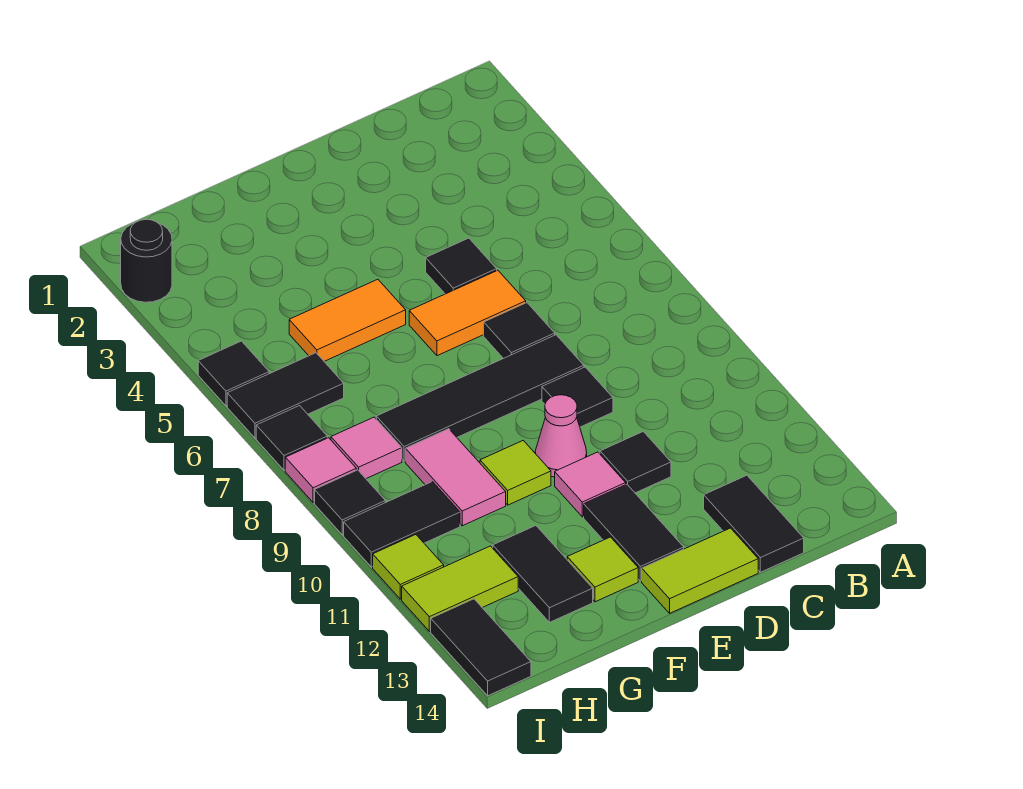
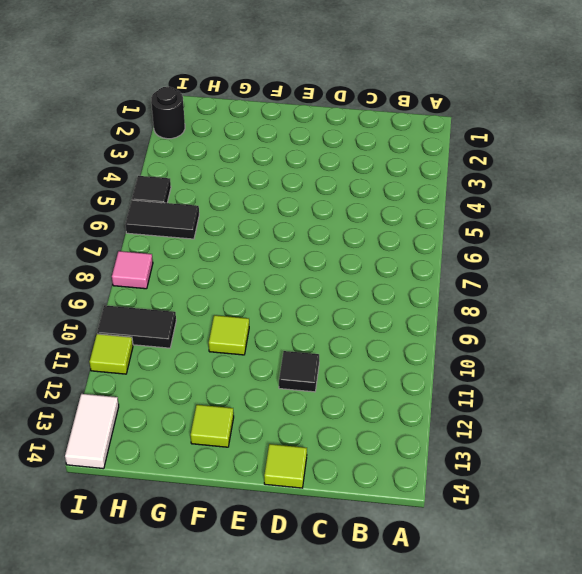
lime tile D14 level 1 -> lime tile D14:E14 level 1
white tile I13:I14 level 1 -> black tile I13:I14 level 1
none -> black tile C13:C14 level 1
none -> black tile D5 level 1
none -> orange tile D6:E6 level 1

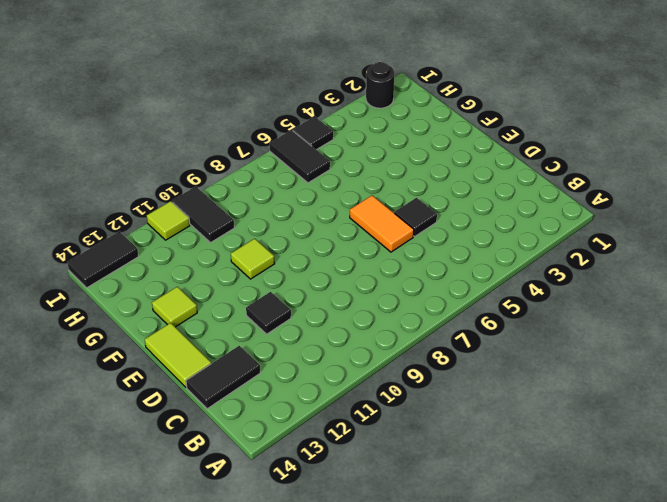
none -> black tile D7 level 1
none -> black tile D8:G8 level 1
none -> black tile D9 level 1

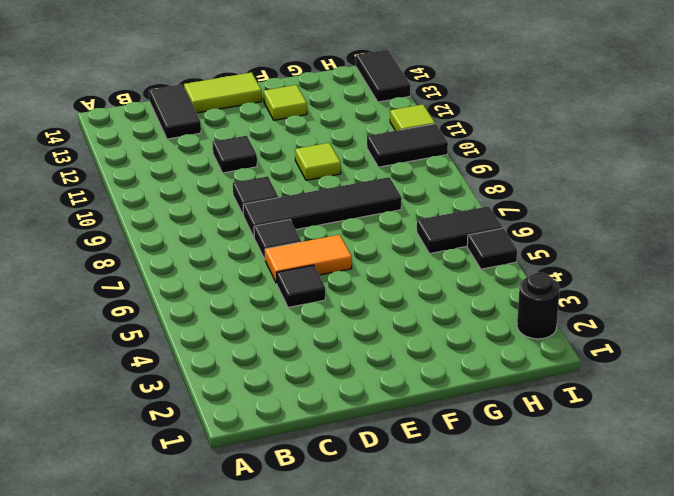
none -> pink cone E10 level 1
none -> pink tile E11 level 1
none -> black tile E12:E13 level 1

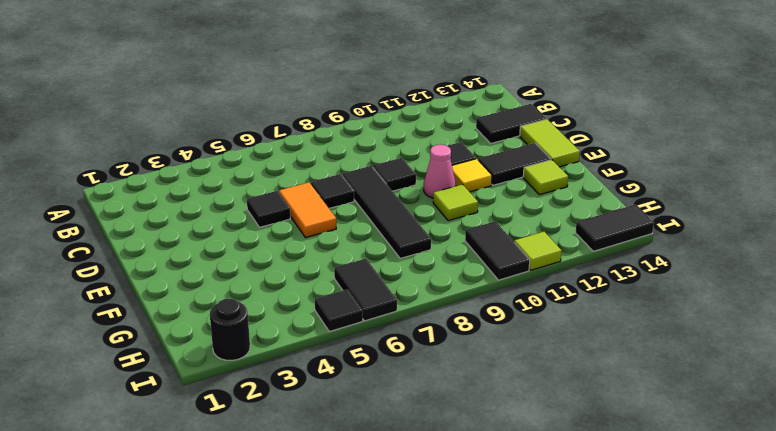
yellow tile E11 level 1 -> pink tile E11 level 1
none -> orange tile F5:G5 level 1
none -> pink tile G9:G10 level 1
none -> black tile G12:G13 level 1

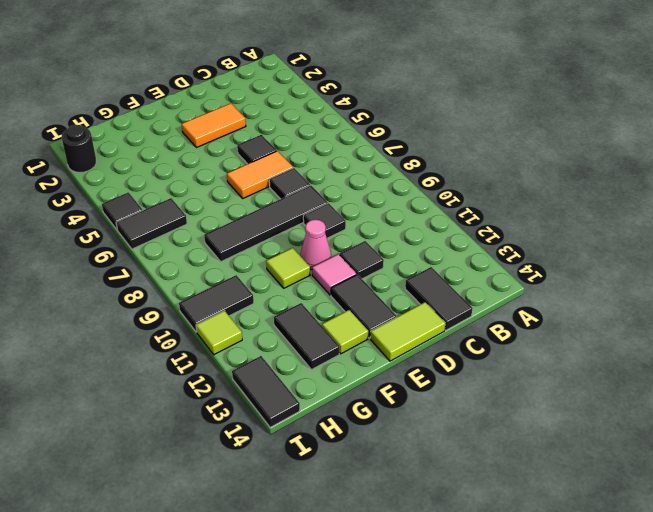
orange tile D3:E3 level 1 -> orange tile F5:G5 level 1
none -> pink tile G9:G10 level 1
none -> pink tile H8 level 1
none -> lime tile H12:I12 level 1

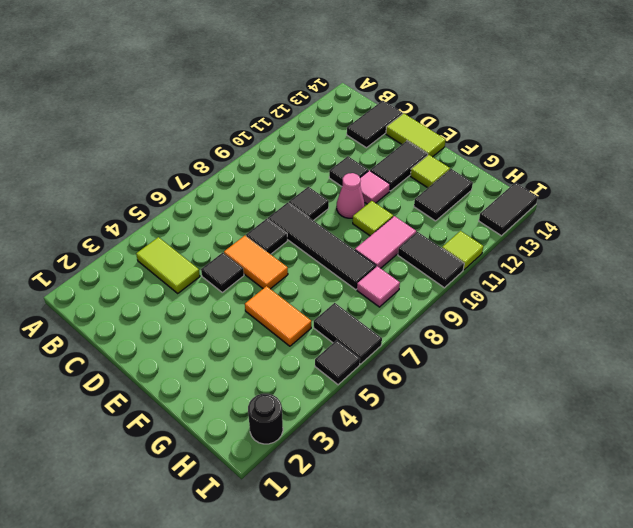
lime tile B4:C4 level 1 -> lime tile H12:I12 level 1
none -> black tile I7 level 1
none -> pink tile I8 level 1
none -> black tile I9 level 1

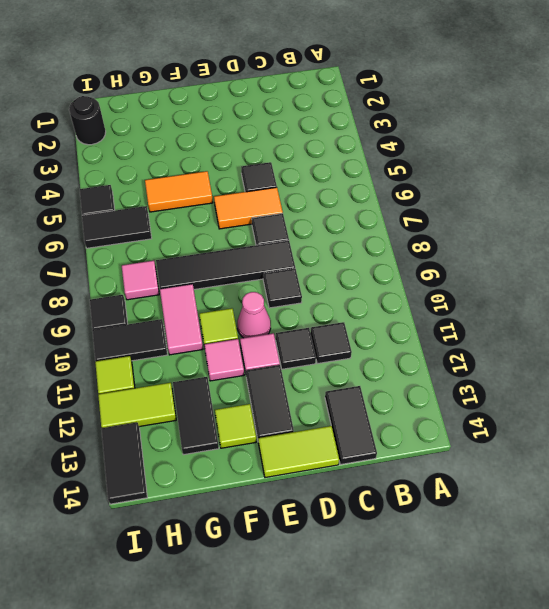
black tile C11 level 1 -> black tile I7 level 1
pink tile F11 level 1 -> pink tile I8 level 1

